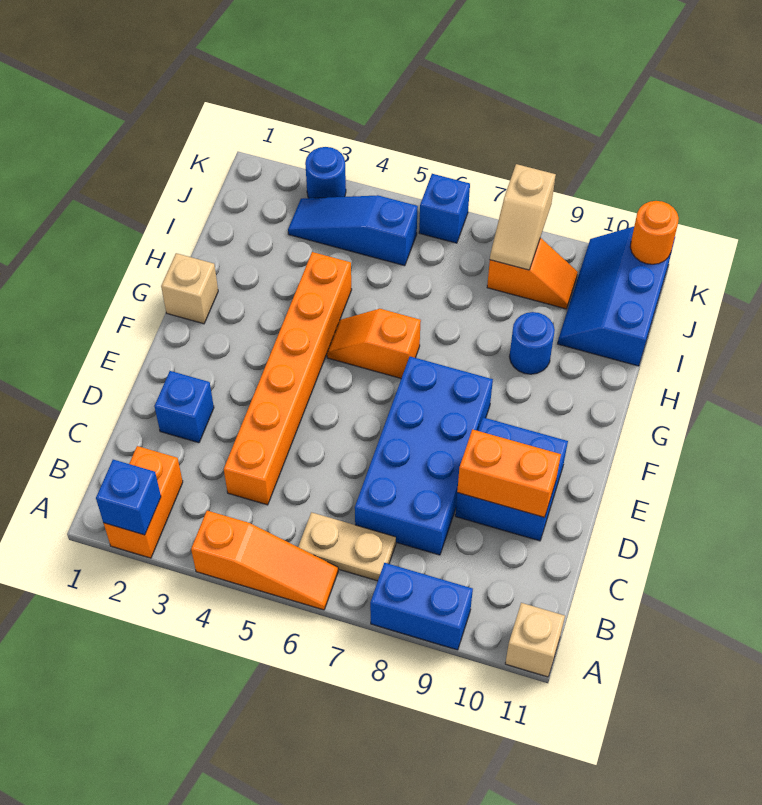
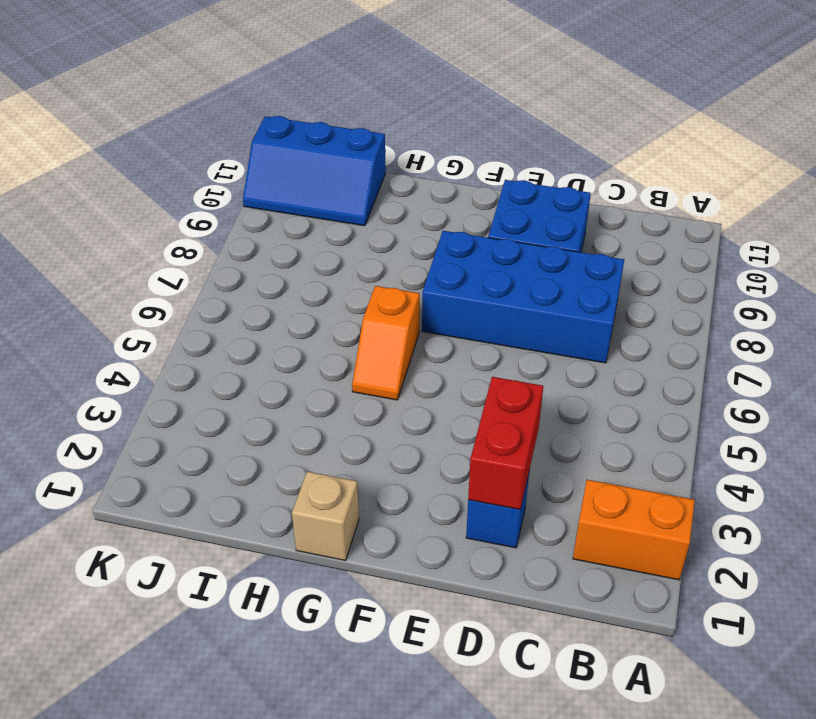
red brick D2:D3 level 2 -> none
none -> orange slope A4:A6 level 1 top 4
none -> blue brick A8:A9 level 1
none -> tan brick A11 level 1

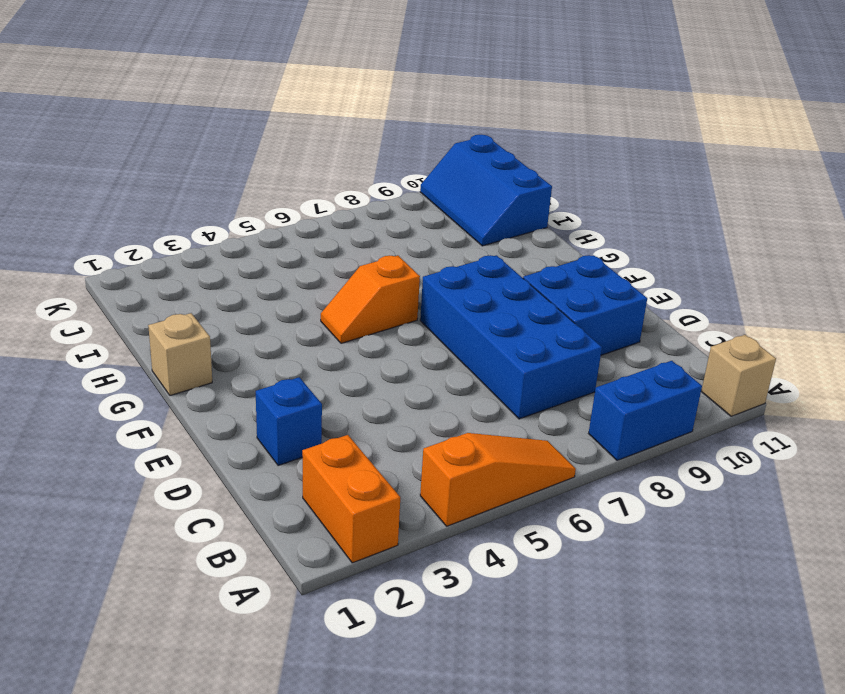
none -> tan plate B6:B7 level 1
none -> orange brick C4:H4 level 1
none -> blue round brick H9 level 1

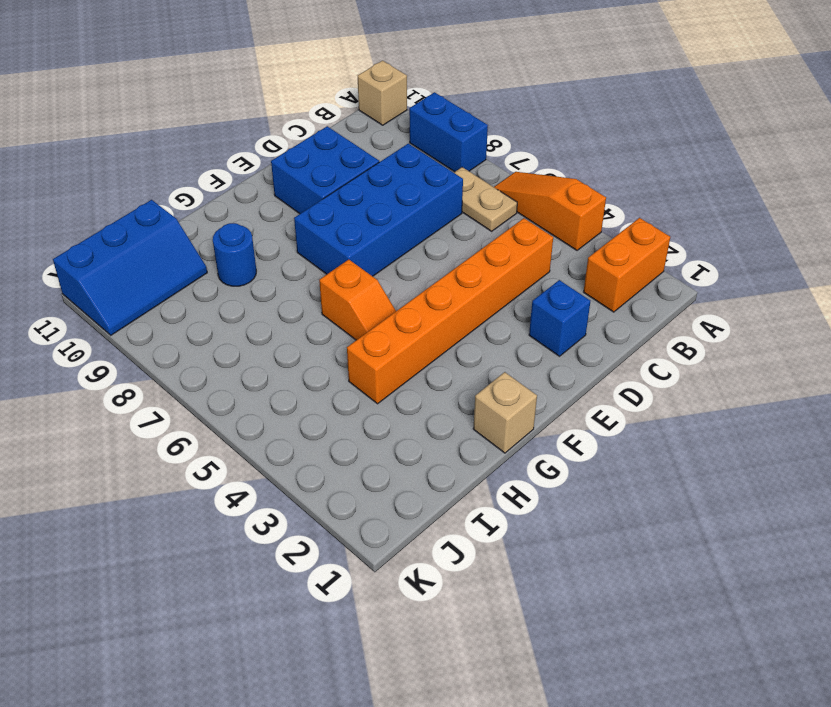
none -> blue slope J3:J5 level 1 top 5
none -> orange slope J8:J9 level 1 top 8
none -> blue round brick K3 level 1

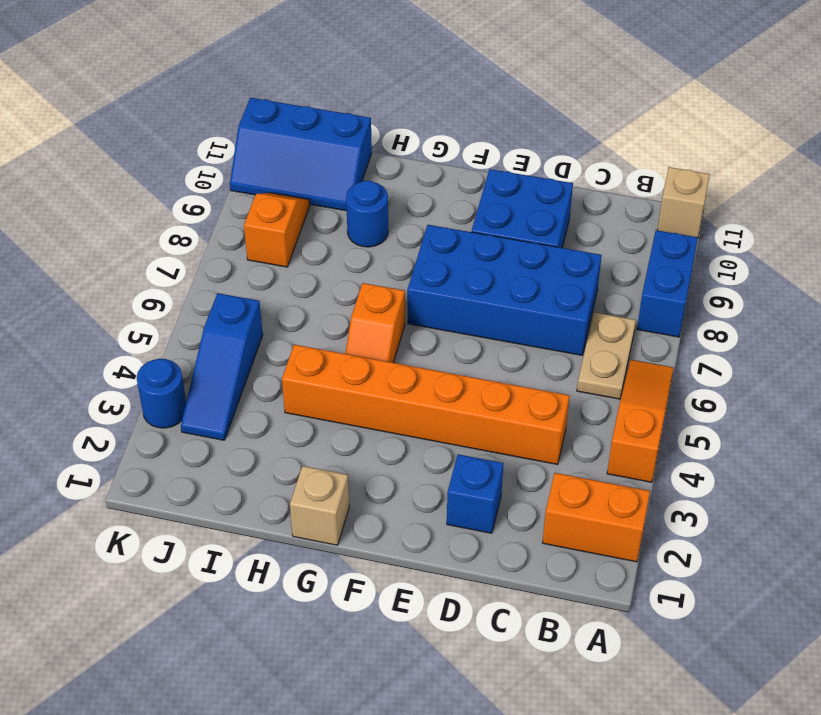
none -> blue brick K6 level 1
none -> blue brick A2 level 2
none -> orange brick D9:D10 level 2

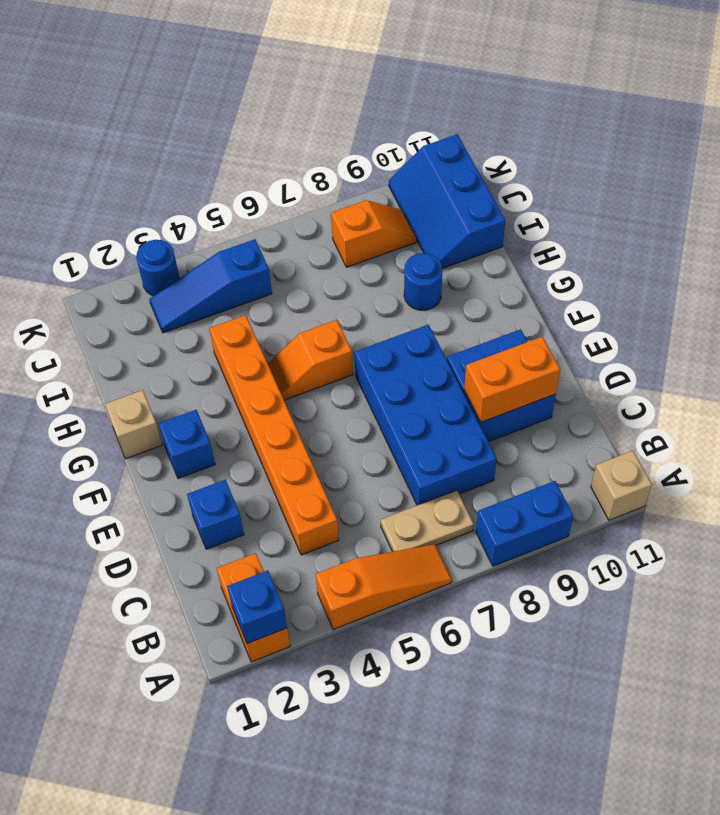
blue brick F2 level 1 -> blue brick K6 level 1
none -> tan slope J8:K8 level 2 top K
none -> orange round brick K11 level 2

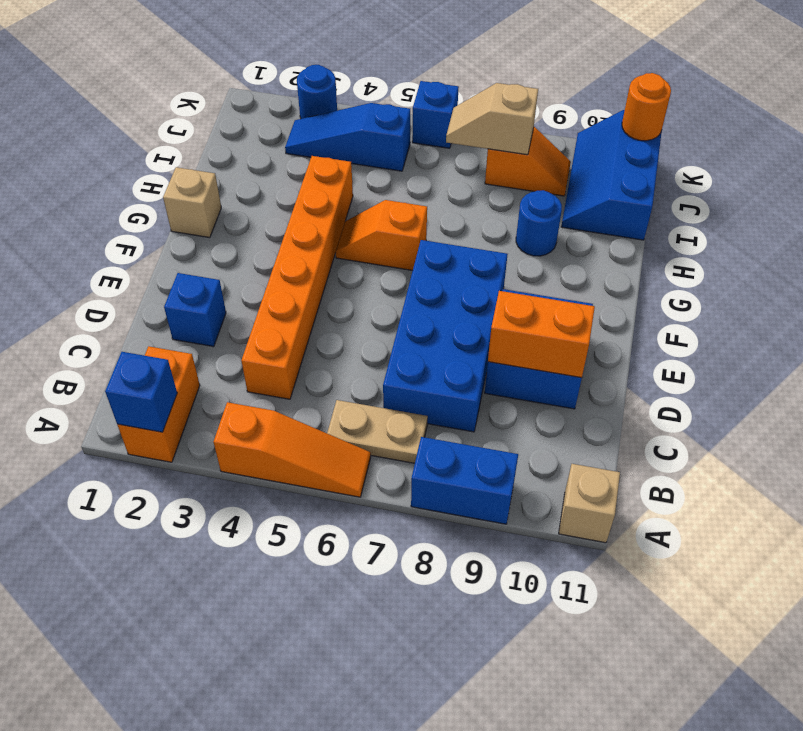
tan slope J7:J8 level 2 top 8 -> tan slope J8:K8 level 2 top K

